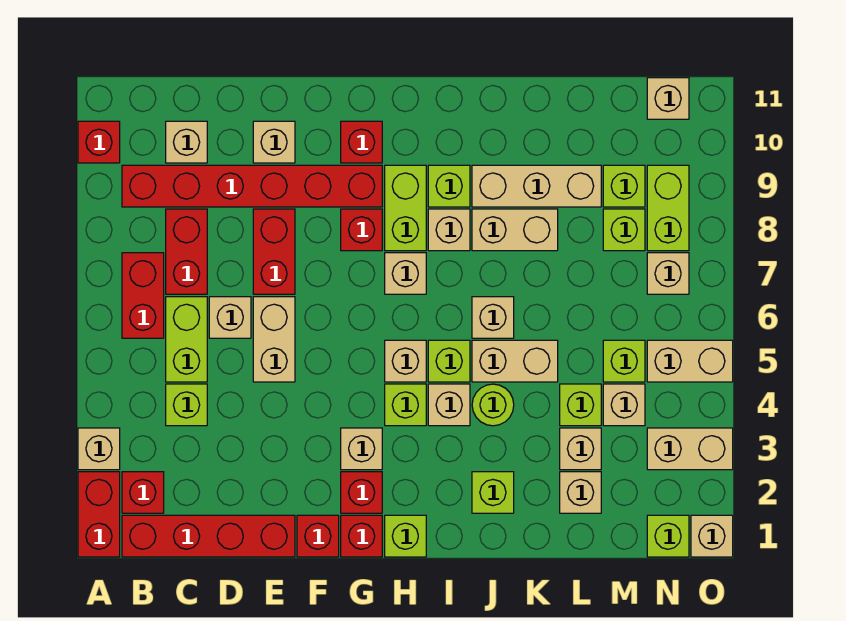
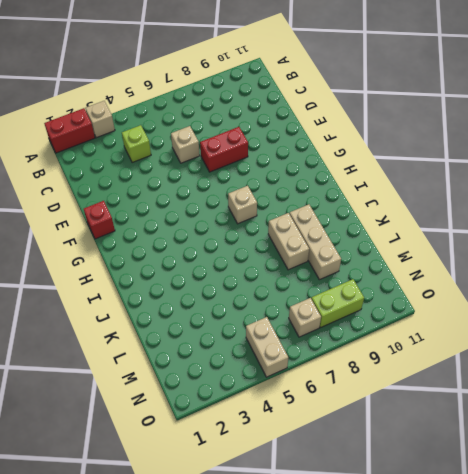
none -> red brick A10 level 1
none -> red brick B1:E1 level 1
none -> red brick B2 level 1
none -> red brick B6:B7 level 1

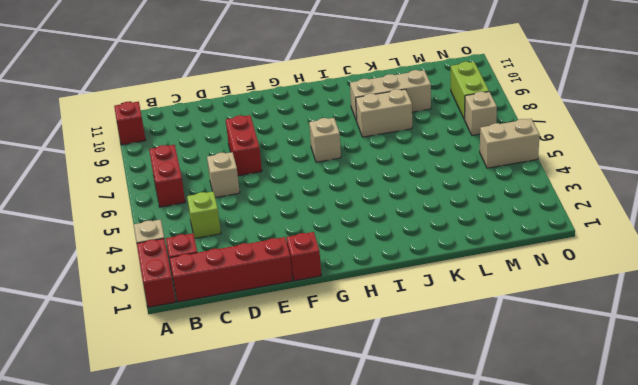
none -> red brick B9:G9 level 1
none -> lime brick C5:C6 level 1
none -> red brick C7:C8 level 1
none -> tan brick C10 level 1

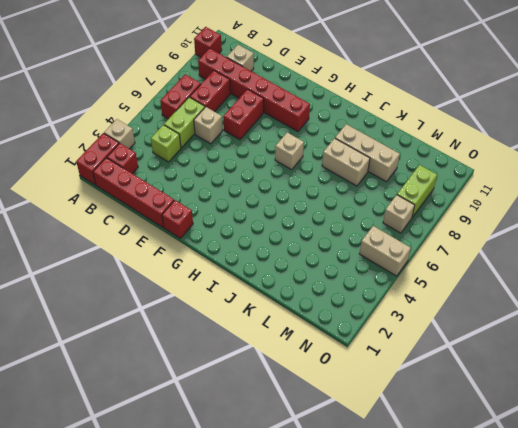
none -> tan brick E5:E6 level 1
none -> tan brick E10 level 1
none -> red brick G1 level 1
none -> red brick G2 level 1

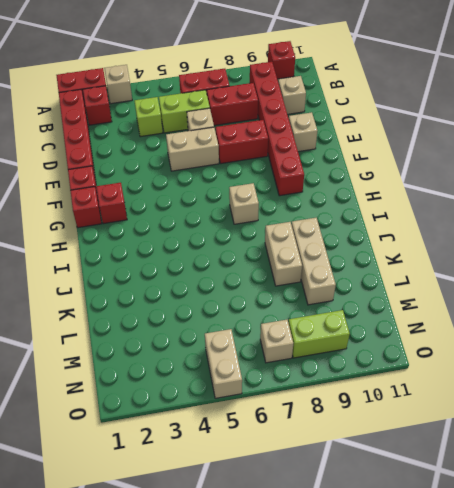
none -> tan brick G3 level 1
none -> red brick G8 level 1
none -> red brick G10 level 1
none -> lime brick H1 level 1

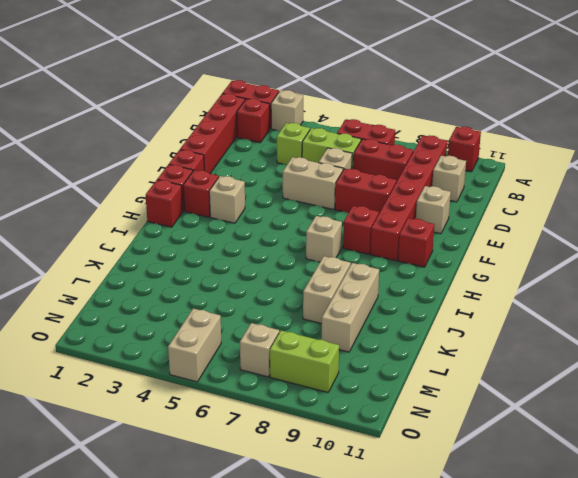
red brick H1 level 1 -> lime brick H1 level 1
none -> lime brick H4 level 1
none -> tan brick H5 level 1
none -> lime brick H8:H9 level 1
none -> tan brick I4 level 1

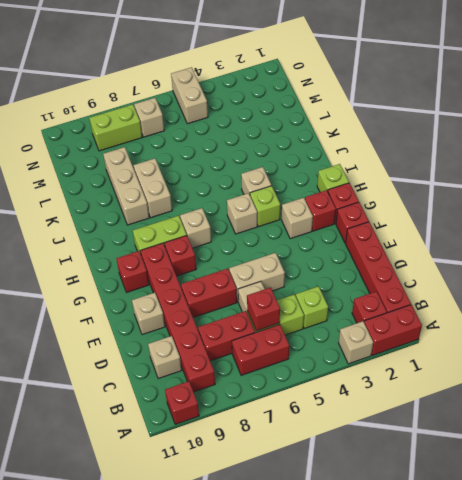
red brick C6 level 2 -> none
none -> lime brick I5 level 1
none -> tan brick I8 level 1
none -> lime brick I9 level 1
none -> lime brick J2 level 1

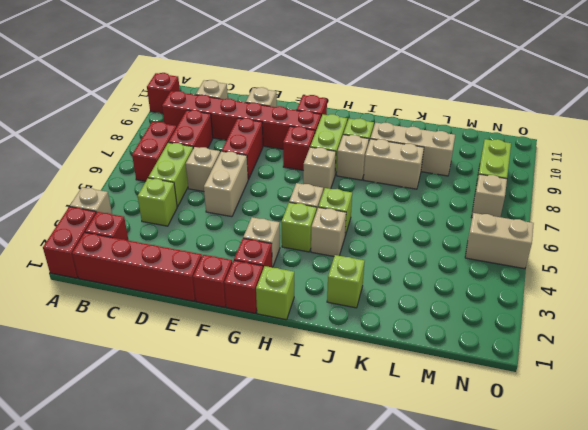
none -> lime round brick J4 level 1
none -> tan brick J5:K5 level 1
none -> tan brick J6 level 1
none -> tan brick L2 level 1

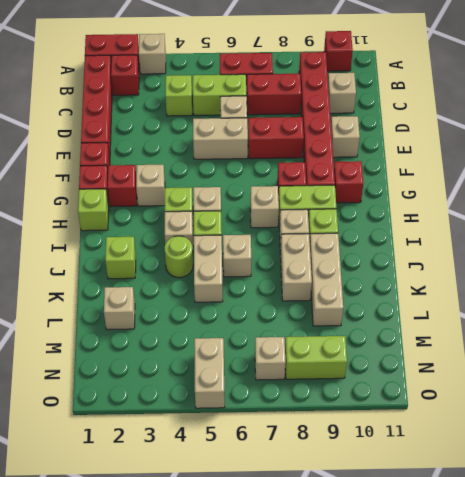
none -> tan brick L3 level 1
none -> lime brick L4 level 1
none -> tan brick M4 level 1
none -> lime brick M5 level 1

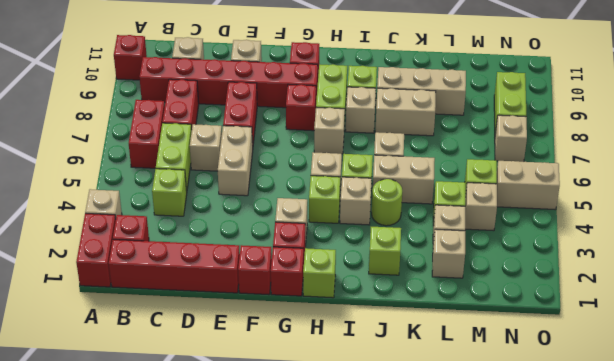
none -> lime brick M8 level 1
none -> lime brick M9 level 1
none -> lime brick N1 level 1
none -> tan brick N3:O3 level 1

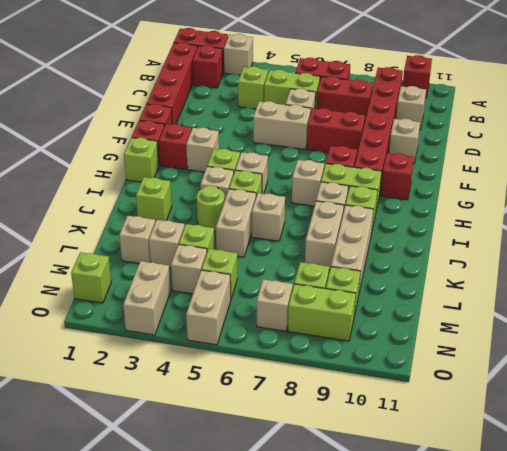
none -> tan brick N11 level 1
none -> tan brick O1 level 1

